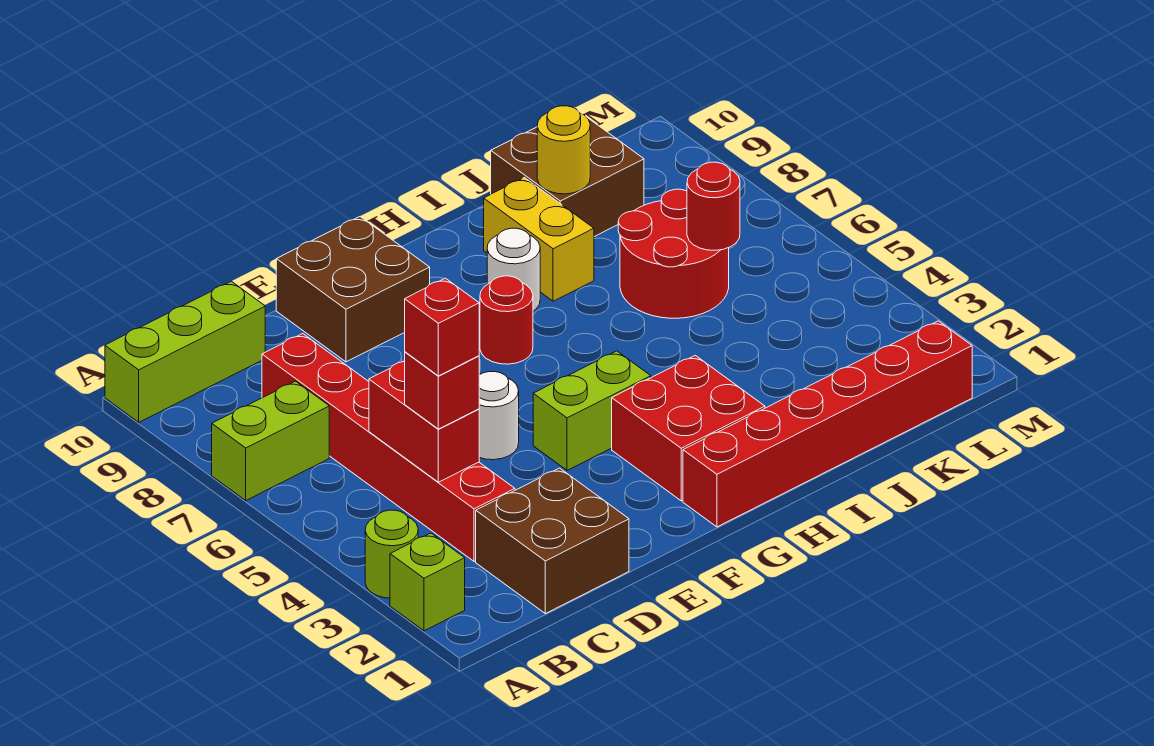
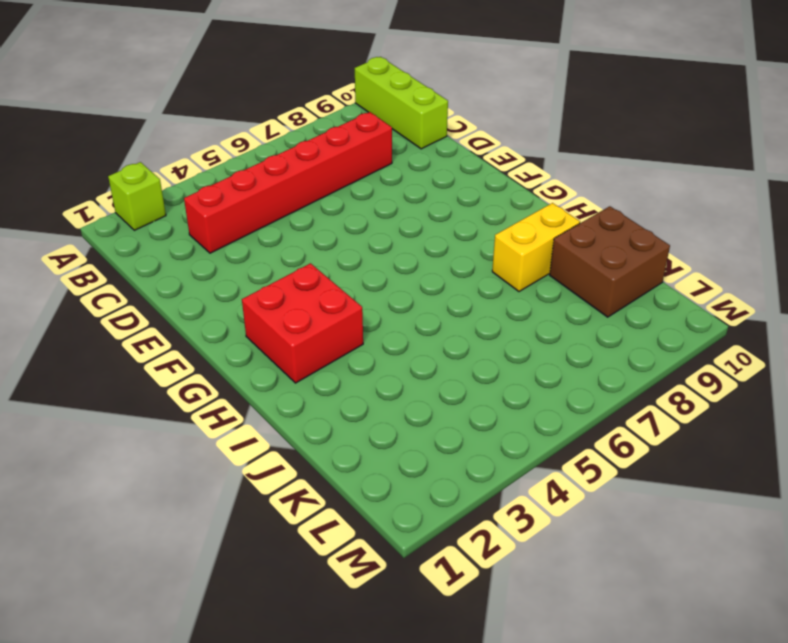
none -> lime round brick A3 level 1
none -> lime brick A7:B7 level 1
none -> brown brick C1:D2 level 1

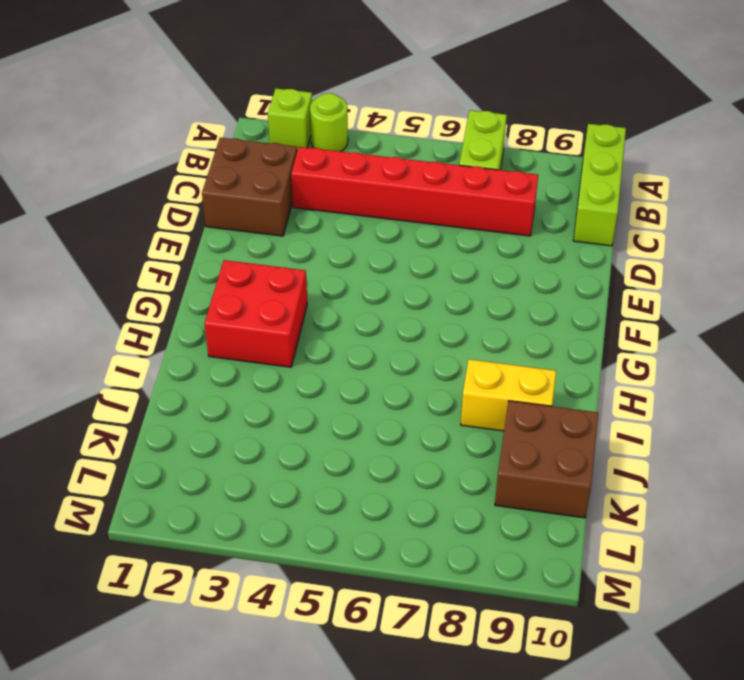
none -> white round brick E5 level 1
none -> brown brick E9:F10 level 1
none -> lime brick F4:G4 level 1

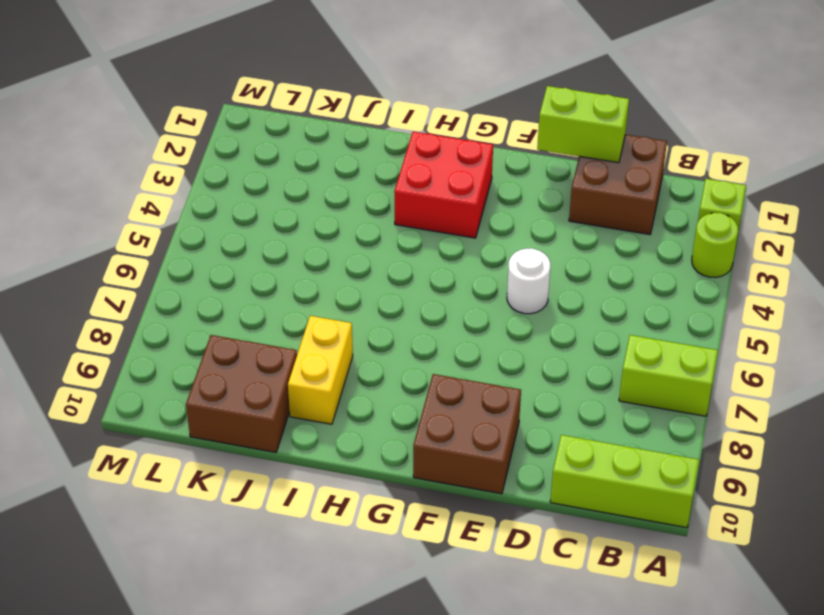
lime brick D1:E1 level 2 -> lime brick F4:G4 level 1
none -> red brick C3:C8 level 1
none -> red brick G1:L1 level 1
none -> red round brick G7 level 1

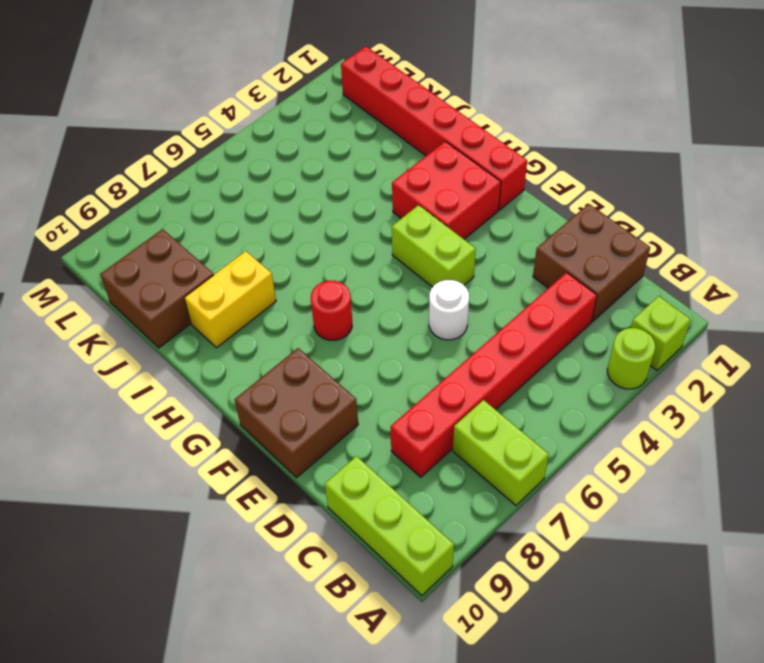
none -> white round brick H8 level 1
none -> red round brick J6:K7 level 1
none -> red brick C4:C5 level 2

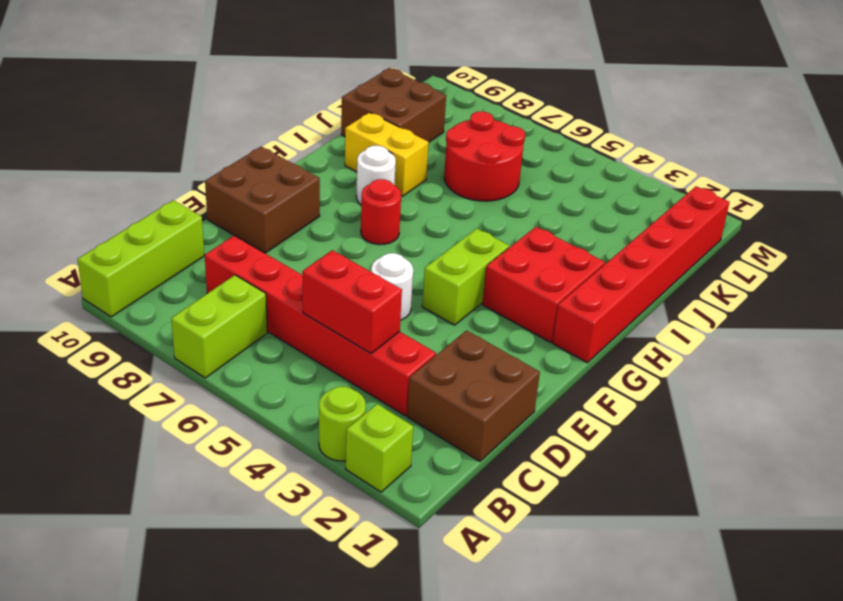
none -> yellow round brick J9 level 2
none -> red round brick K6 level 2
none -> red brick C4 level 3

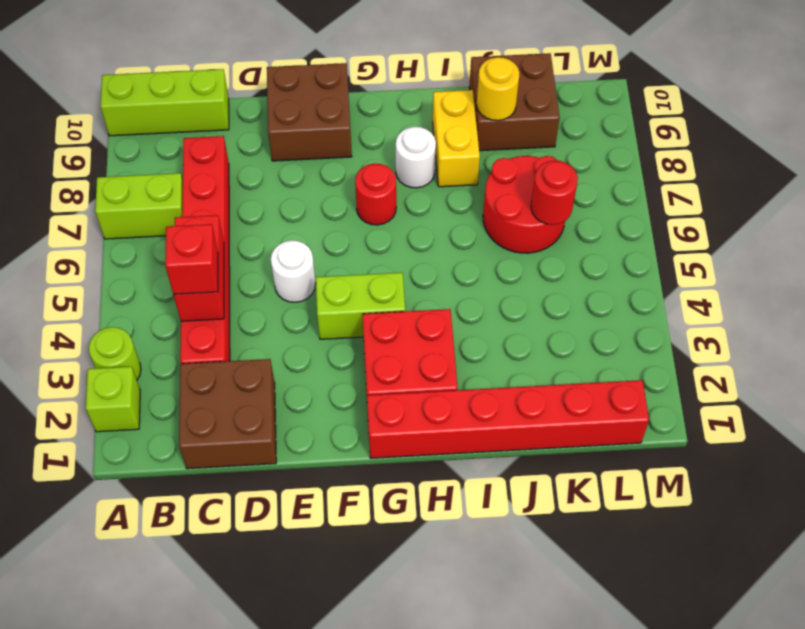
none -> red brick C4 level 4

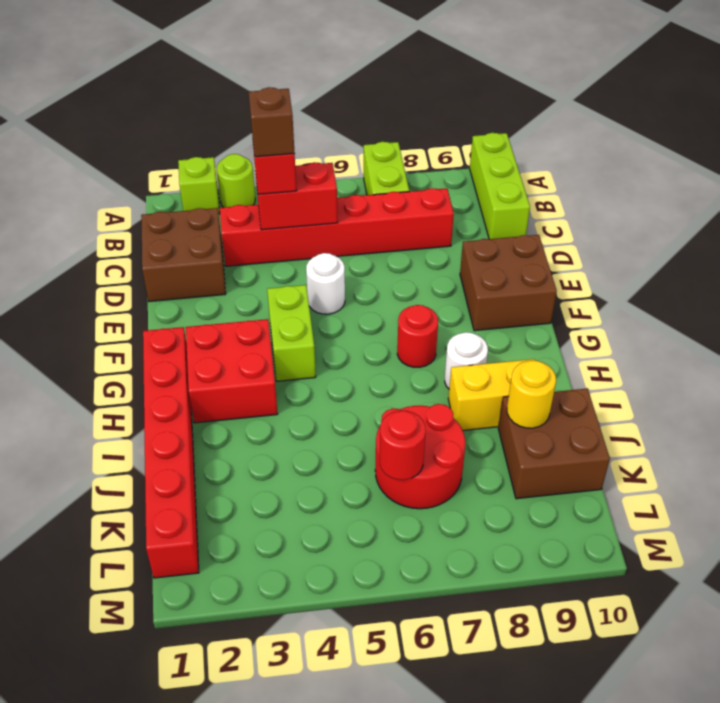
brown brick C4 level 4 -> red brick C4 level 4

